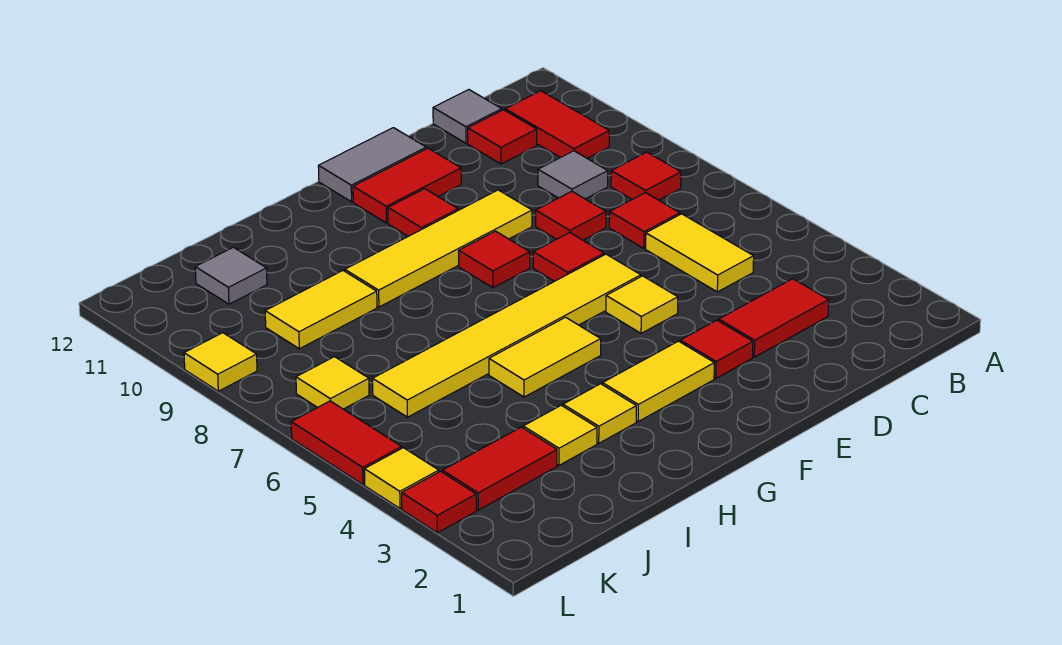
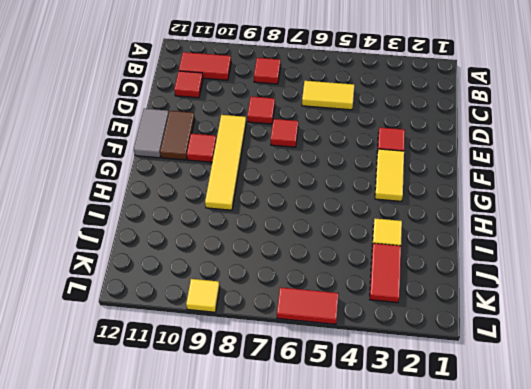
brown tile E11:F11 level 1 -> red tile E11:F11 level 1
none -> red tile C3:D3 level 1
none -> red tile C7 level 1
none -> grey tile C9 level 1
none -> grey tile C12 level 1

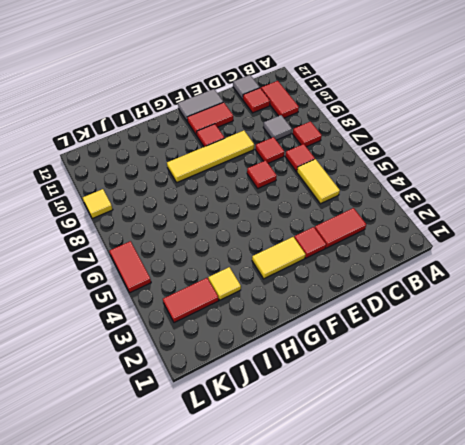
none -> yellow tile E5 level 1
none -> yellow tile E6:J6 level 1
none -> red tile F8 level 1
none -> yellow tile G5:H5 level 1

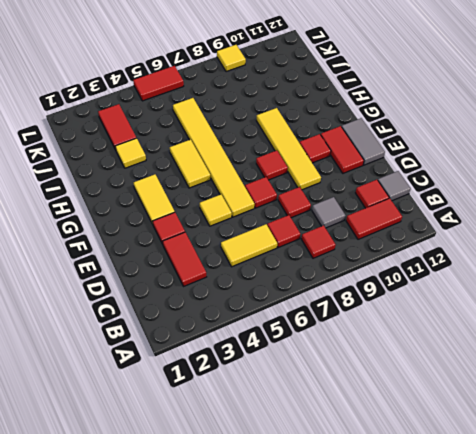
none -> yellow tile H3 level 1
none -> yellow tile I9:J9 level 1
none -> grey tile J11 level 1
none -> yellow tile K7 level 1

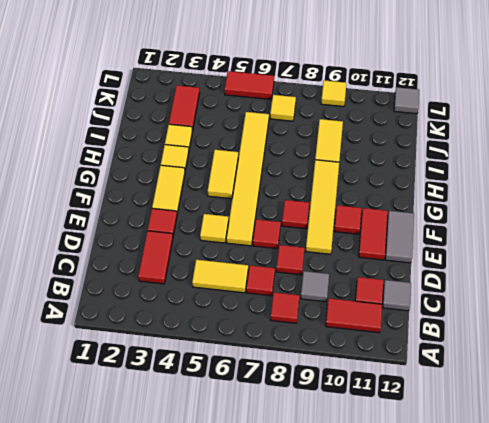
grey tile L12 level 1 -> grey tile J11 level 1
none -> red tile L3 level 1
none -> yellow tile L4 level 1

